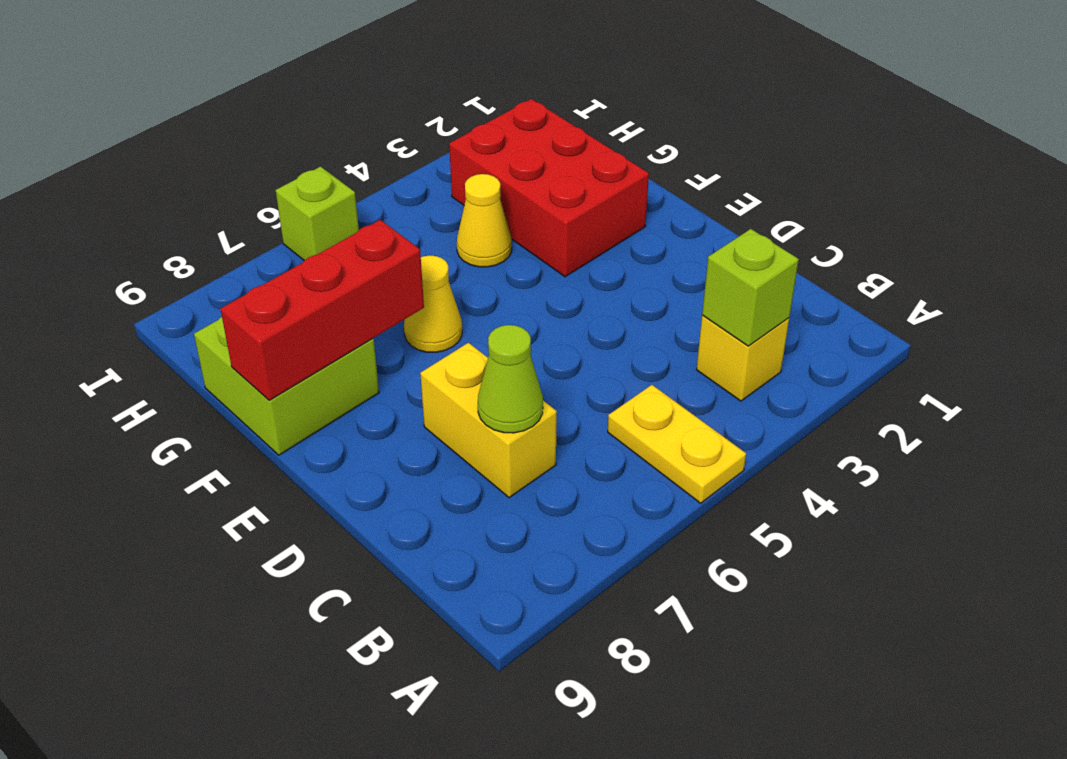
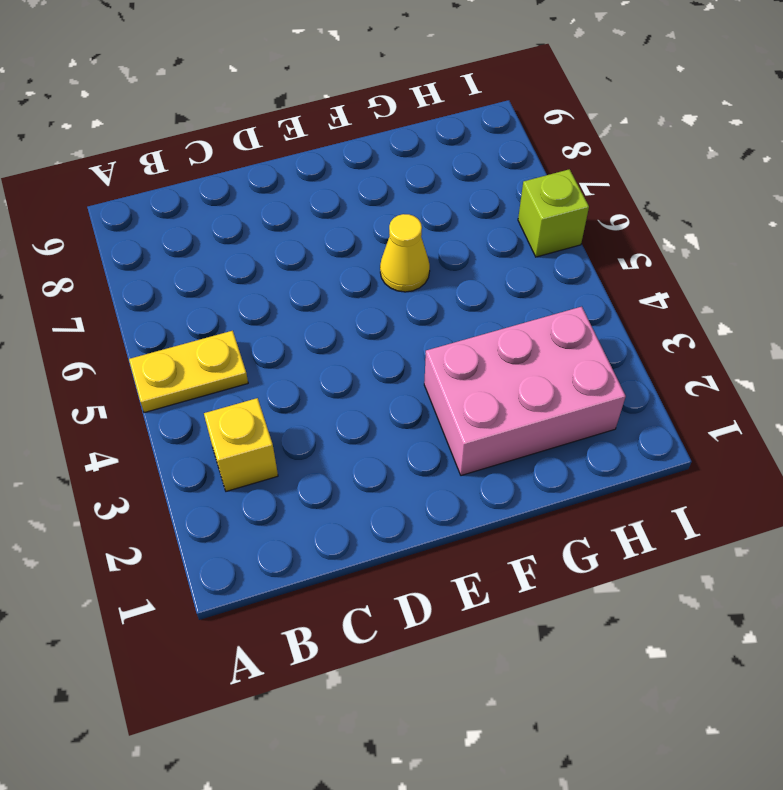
pink brick F2:H3 level 1 -> red brick F2:H3 level 1
none -> yellow brick C7:D7 level 1
none -> lime brick F8:G9 level 1

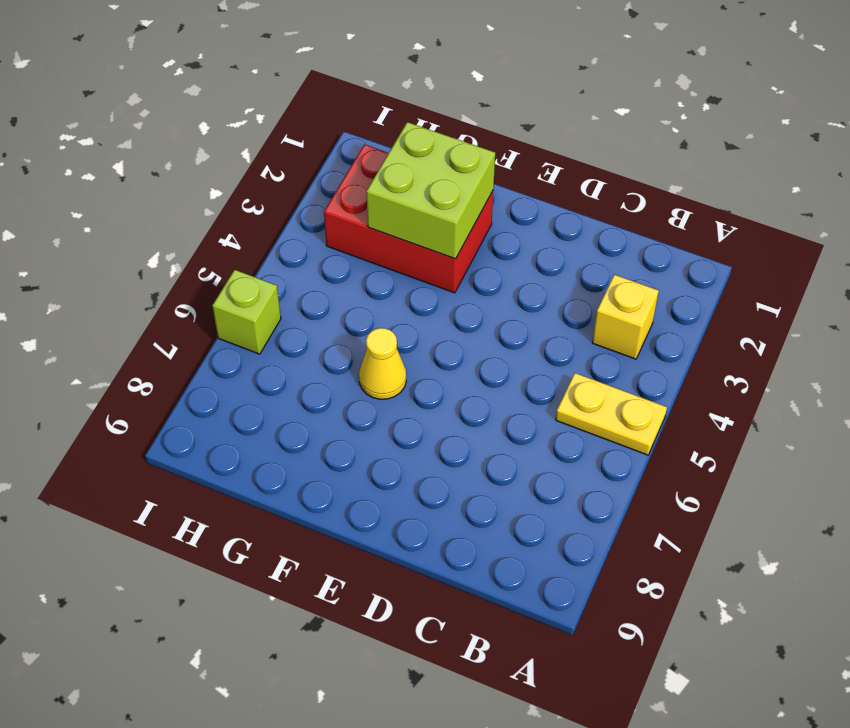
lime brick F2:G3 level 2 -> lime brick F8:G9 level 1
none -> yellow brick C7:D7 level 1
none -> yellow cone G4 level 1

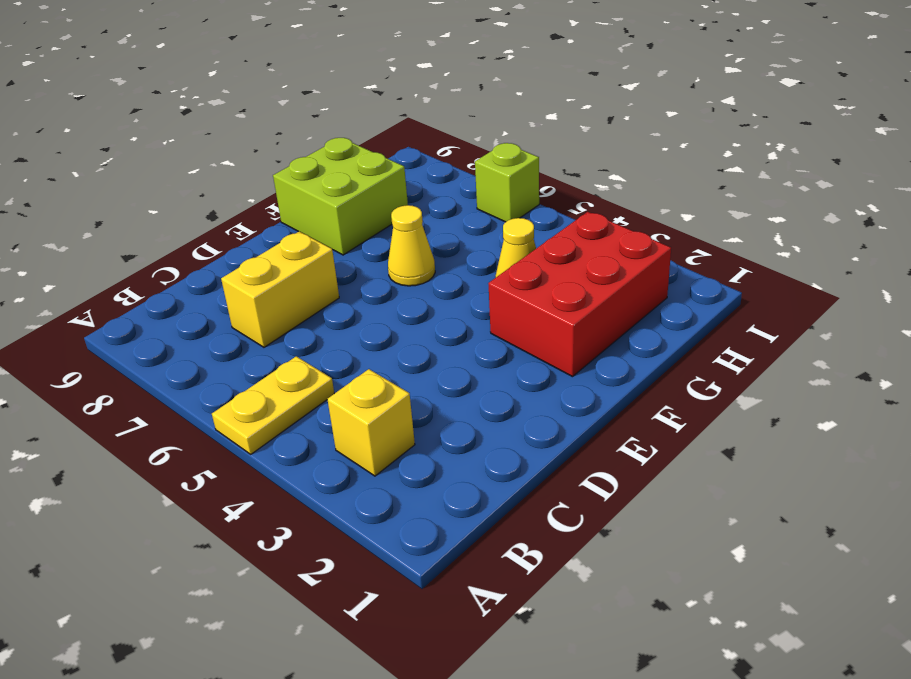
none -> lime brick B3 level 2
none -> lime cone C7 level 2

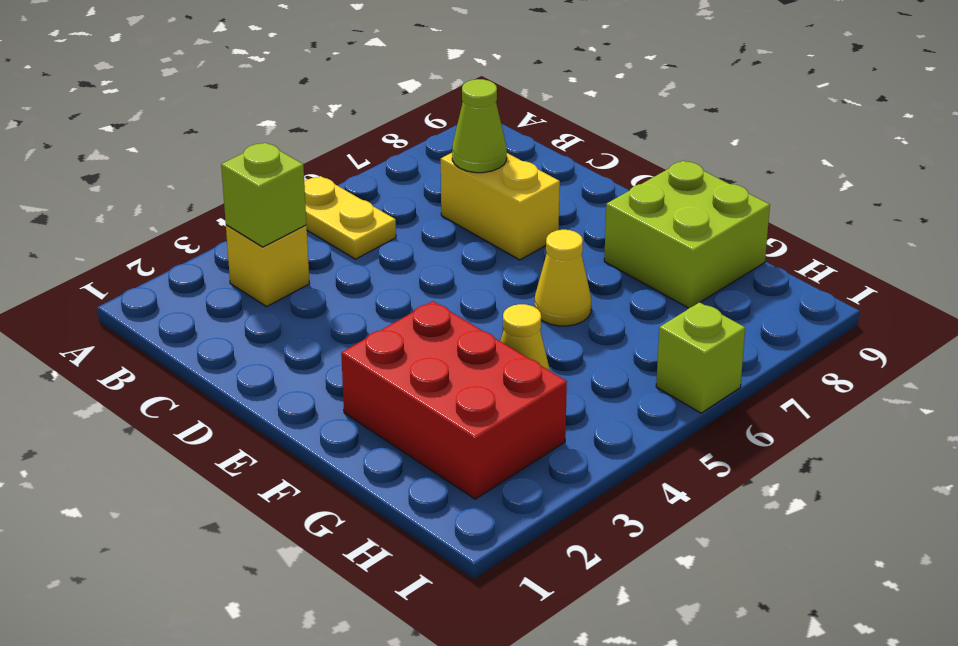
none -> red brick F7:F9 level 2

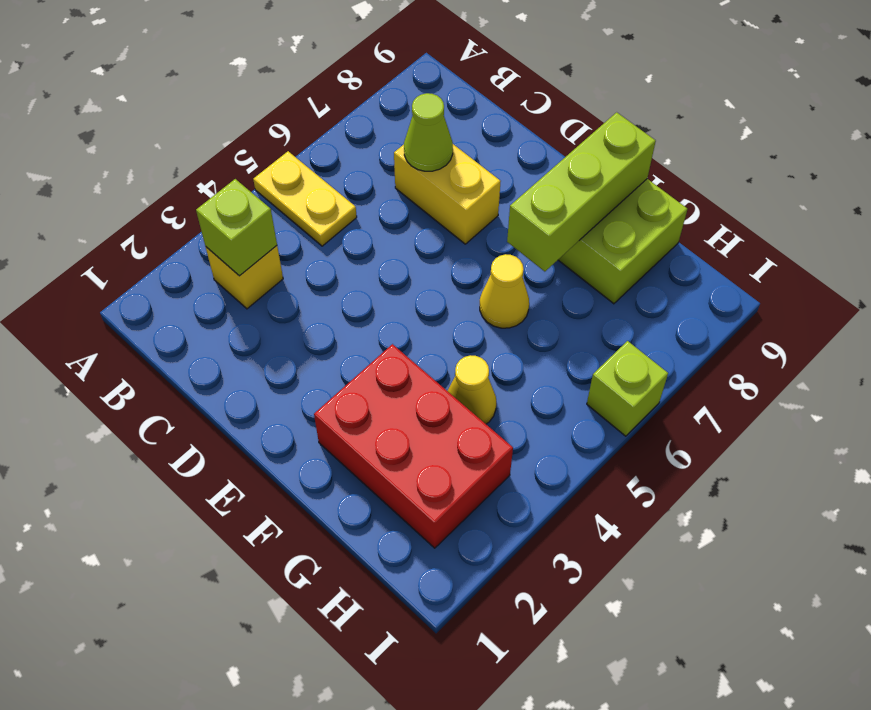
lime brick F7:F9 level 2 -> red brick F7:F9 level 2

